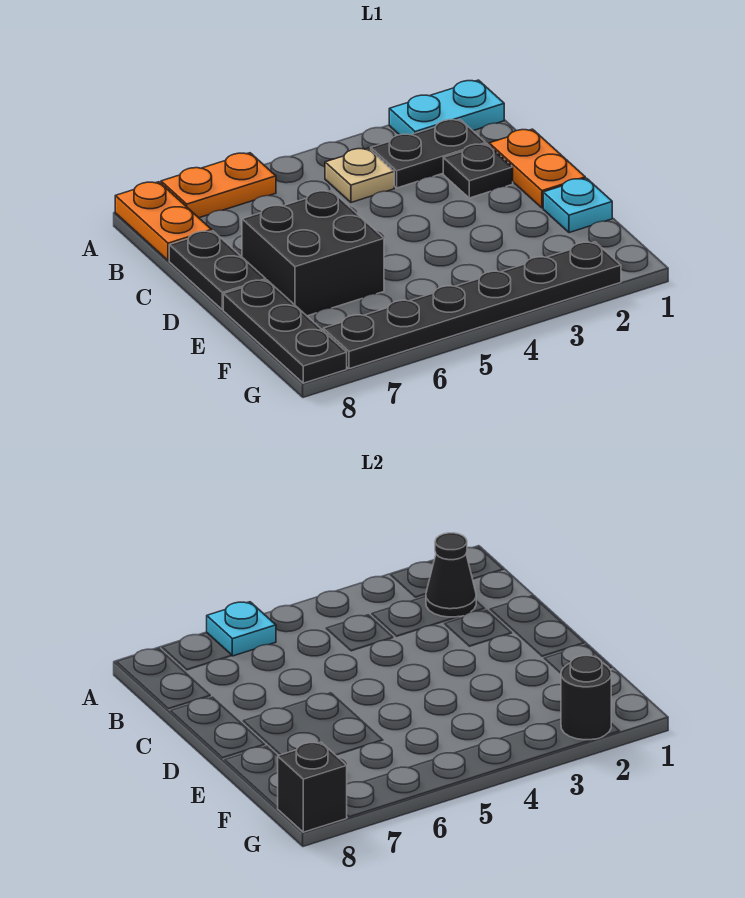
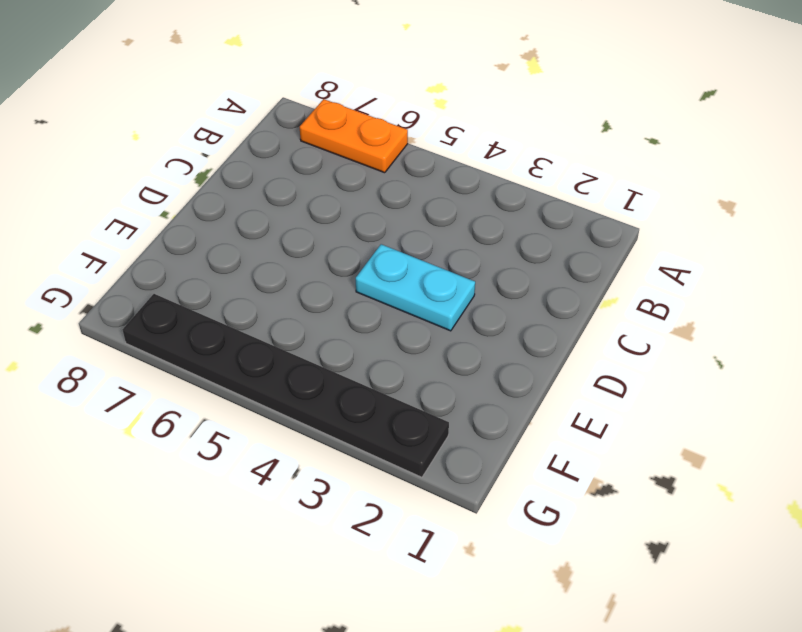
cyan plate D3:D4 level 1 -> cyan plate A1:A2 level 1
none -> orange plate A8:B8 level 1
none -> black plate B2:B3 level 1
none -> tan plate B4 level 1

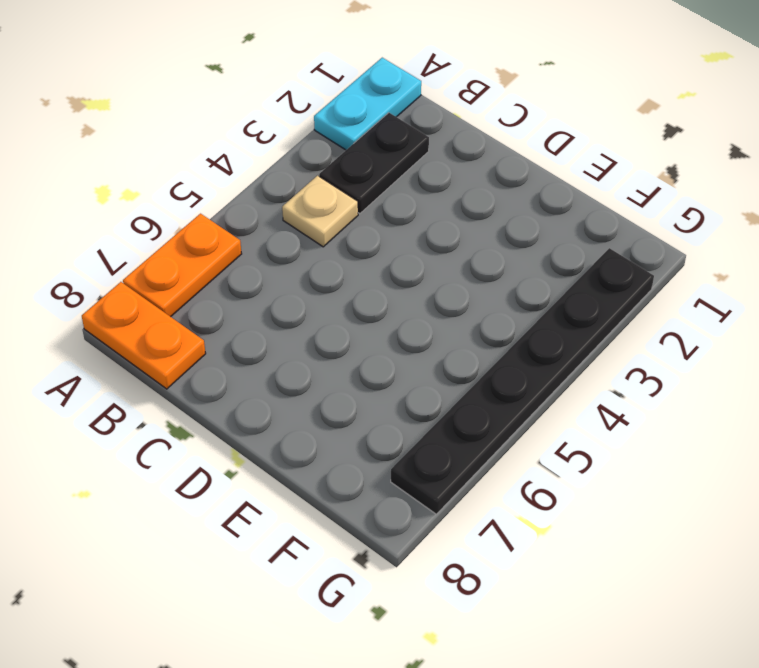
none -> orange plate C1:D1 level 1
none -> black plate C2 level 1
none -> black plate C8:D8 level 1

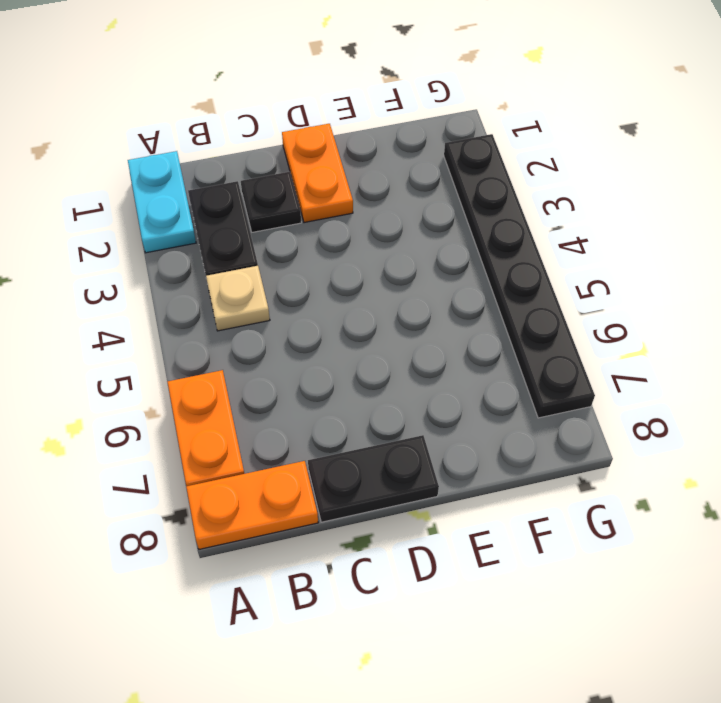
orange plate D1:D2 level 1 -> orange plate C1:D1 level 1
none -> black brick D6:E7 level 1
none -> cyan plate E1 level 1
none -> black plate E8:G8 level 1

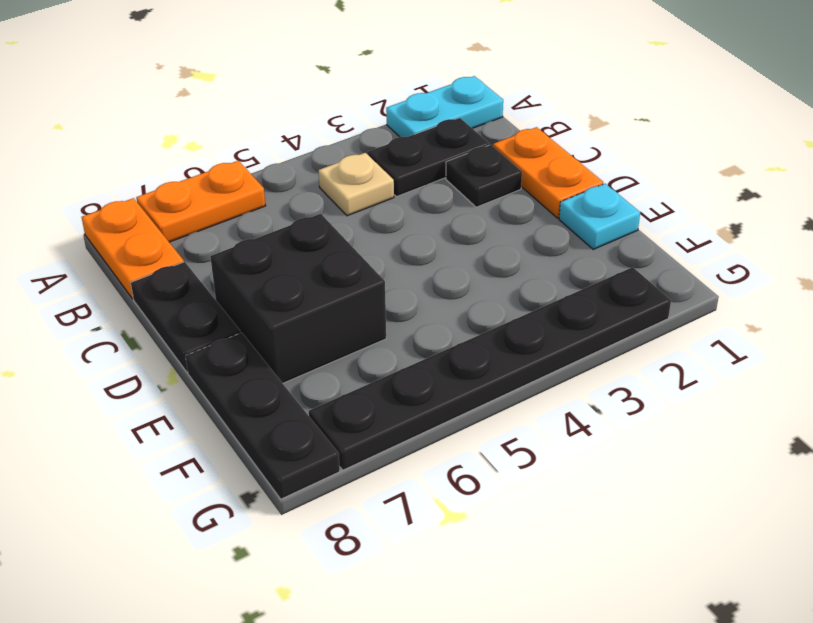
none -> cyan plate A6 level 2
none -> black cone B2 level 2
none -> black round brick G2 level 2

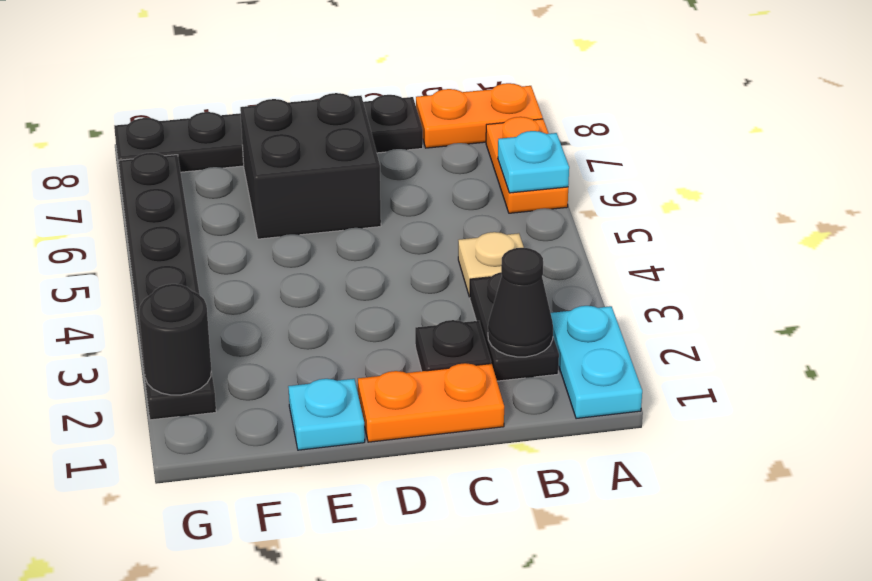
none -> black brick G8 level 2

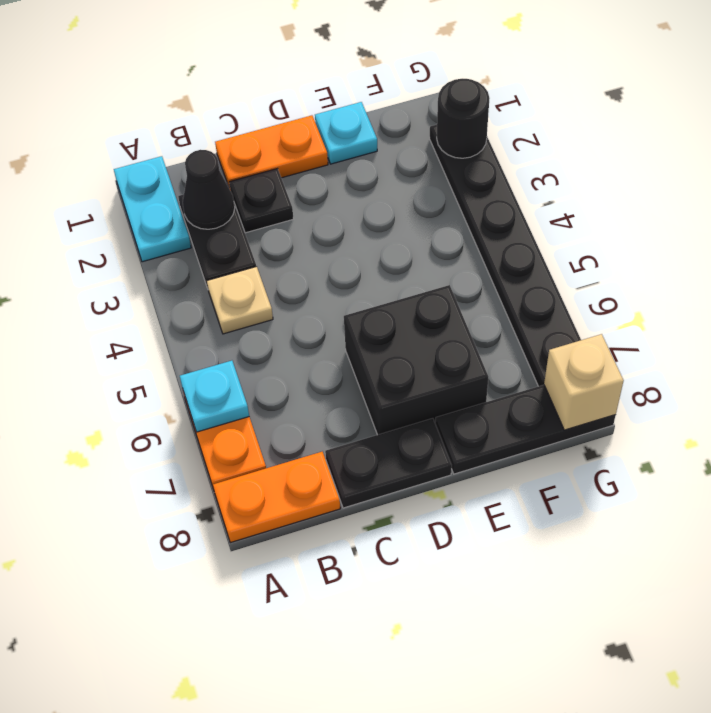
tan brick G8 level 2 -> black brick G8 level 2

